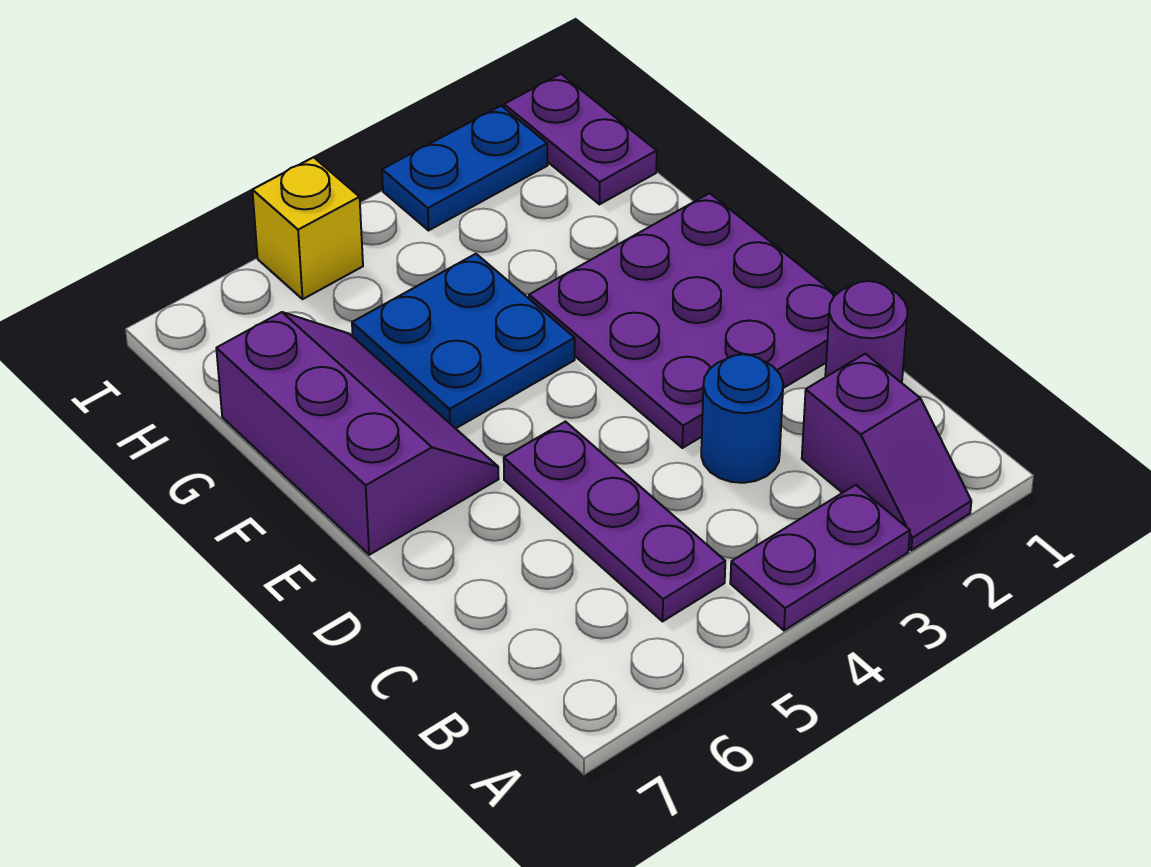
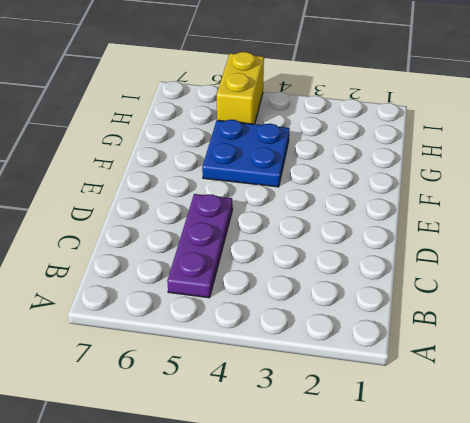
yellow brick H5:I5 level 1 -> yellow brick I5 level 1
none -> purple slope A2:B2 level 1 top B
none -> purple plate A3:A4 level 1

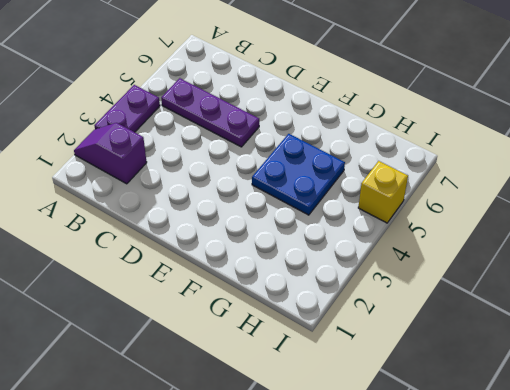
none -> purple round brick C1 level 1
none -> blue round brick C3 level 1

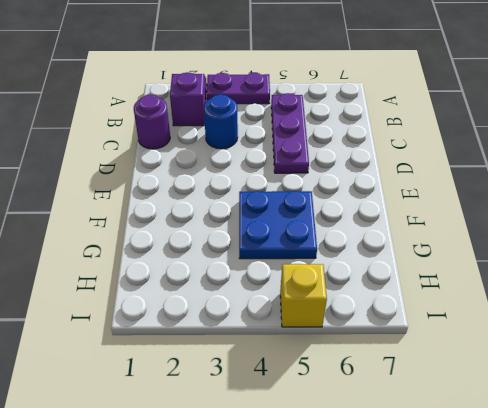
none -> purple plate D1:F3 level 1
none -> purple slope E6:G7 level 1 top 7

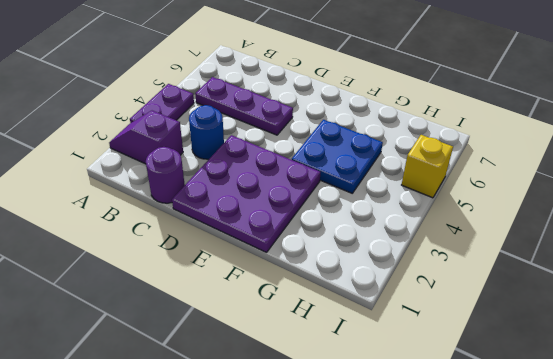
none -> purple slope E6:G7 level 1 top 7
none -> purple plate H1:I1 level 1

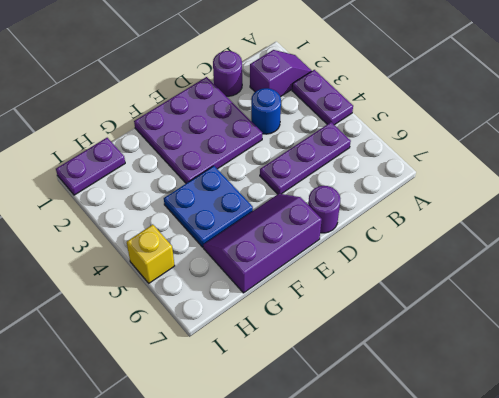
purple round brick D7 level 1 -> none
none -> blue plate I2:I3 level 1

